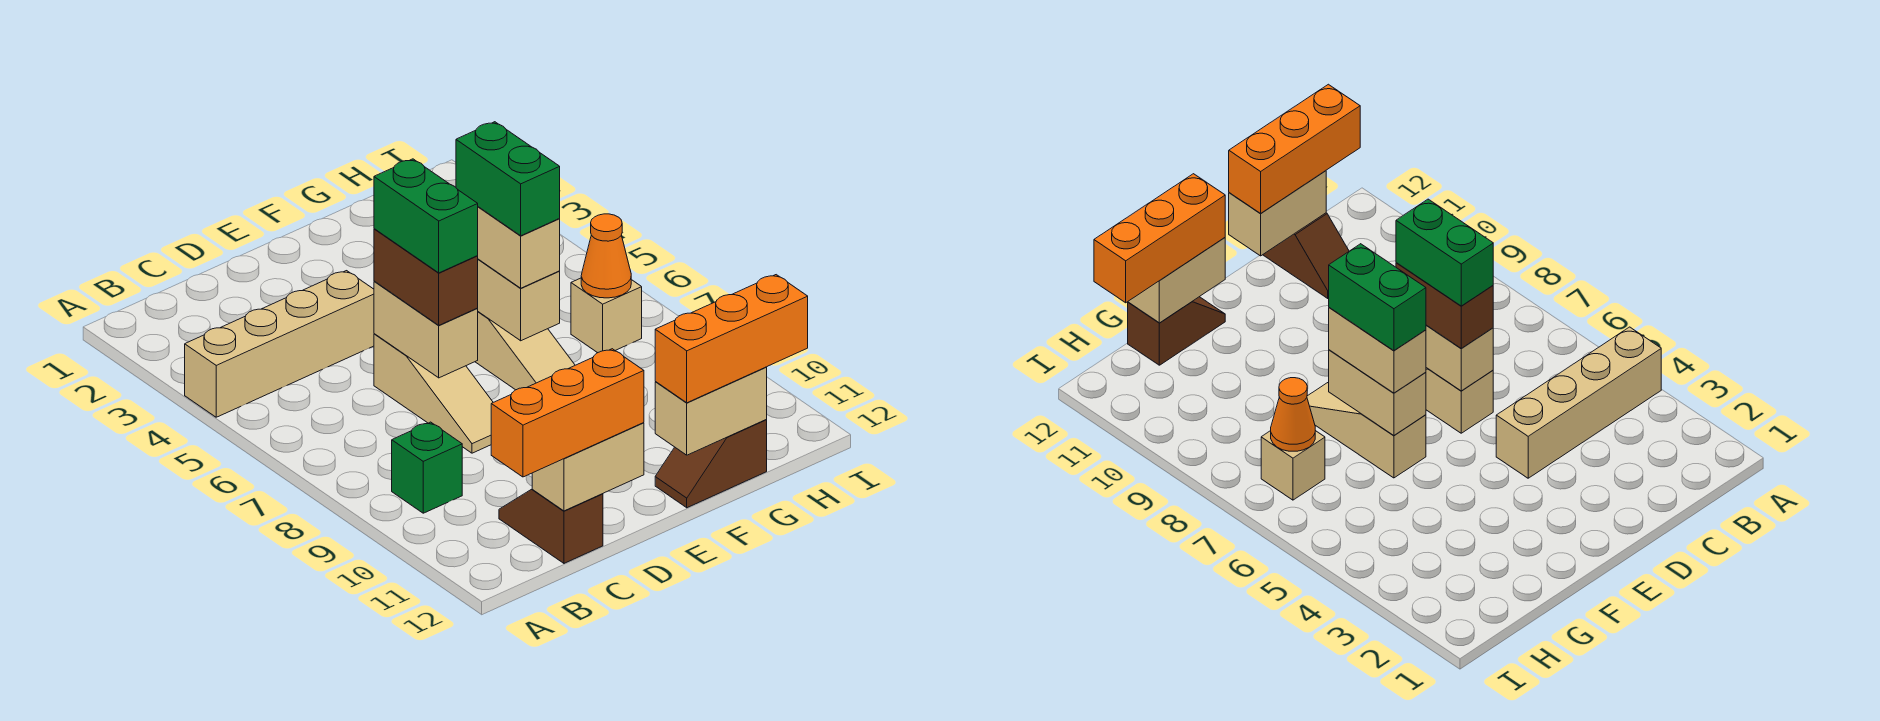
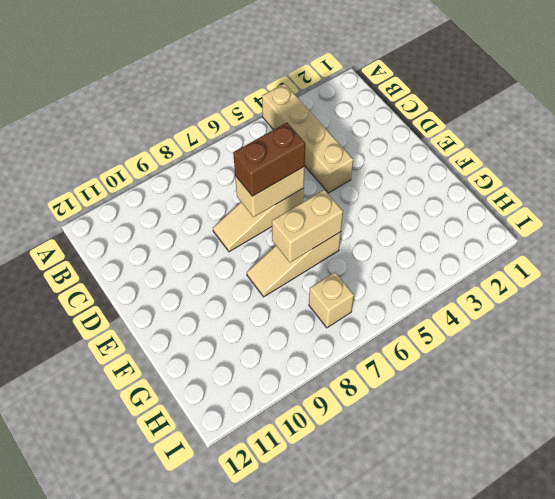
none -> green brick B9 level 1
none -> brown slope C11:C12 level 1 top 12
none -> brown slope F12:G12 level 1 top G

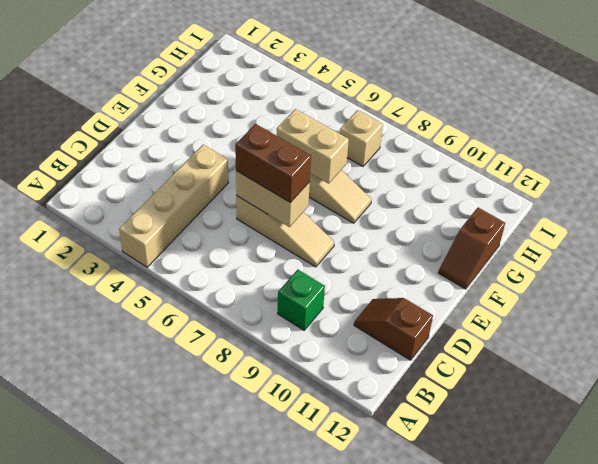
none -> tan brick C12:D12 level 2
none -> tan brick F12:G12 level 2
none -> orange cone H7 level 2

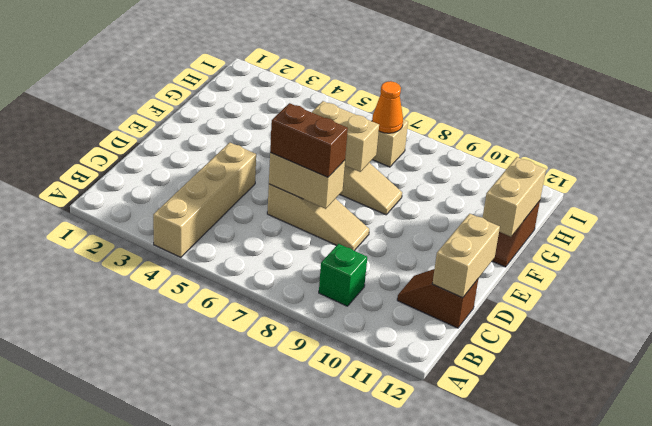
none -> orange brick B12:D12 level 3
none -> tan brick F6:F7 level 3
none -> orange brick F12:H12 level 3

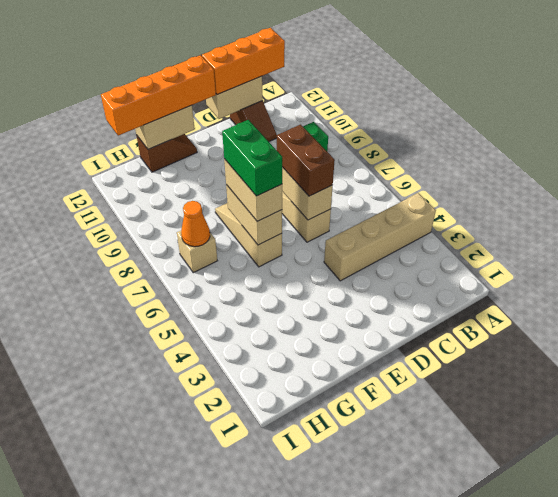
orange brick E12:H12 level 3 -> orange brick F12:H12 level 3
none -> green brick D6:D7 level 4

